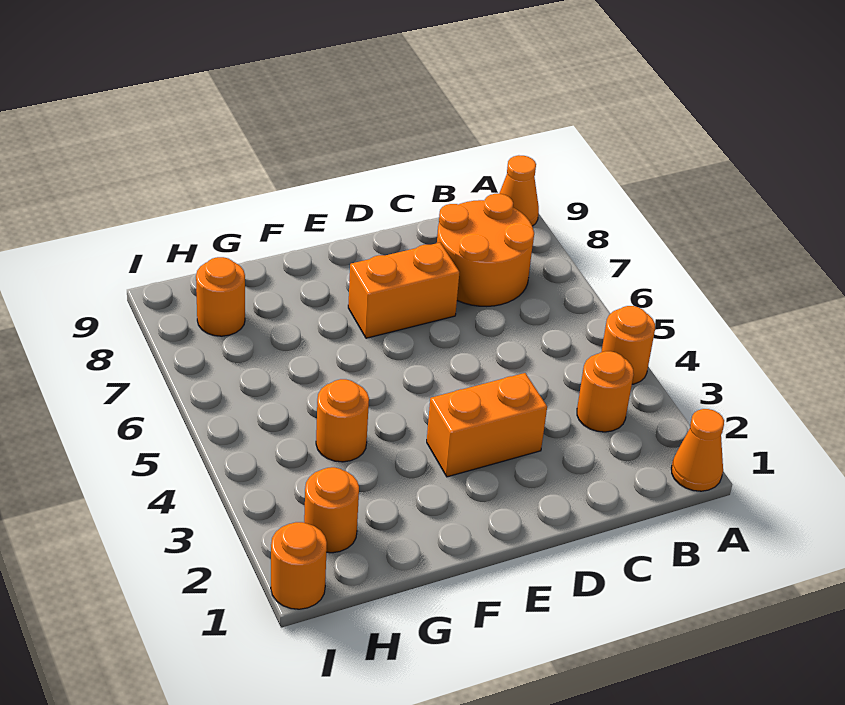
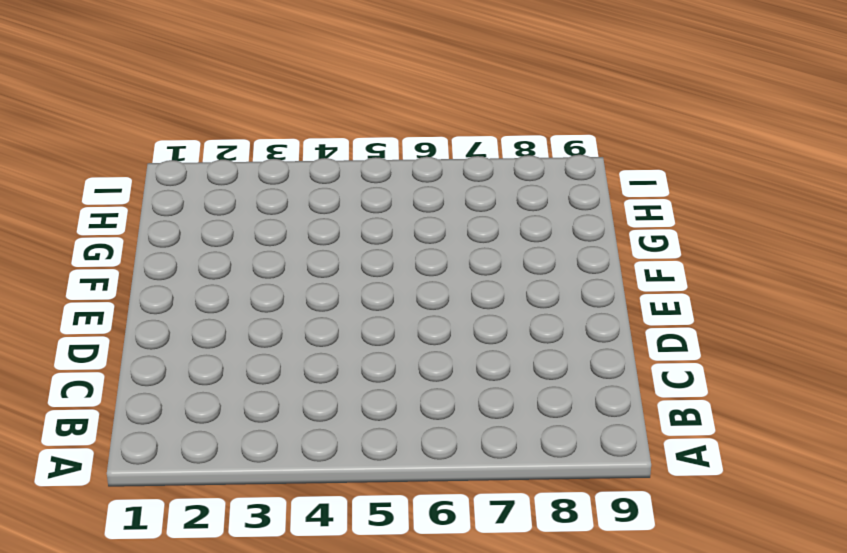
none -> orange cone A1 level 1
none -> orange round brick A4 level 1

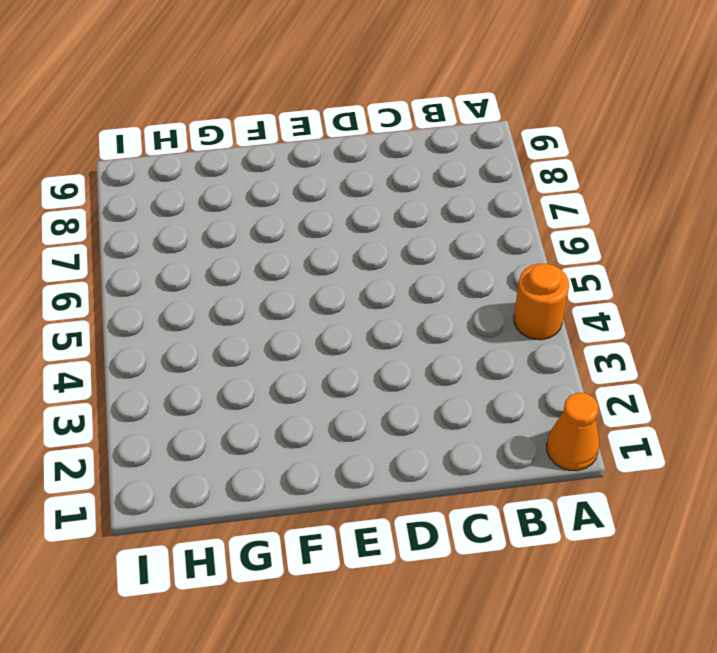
none -> orange cone A9 level 1
none -> orange round brick B3 level 1

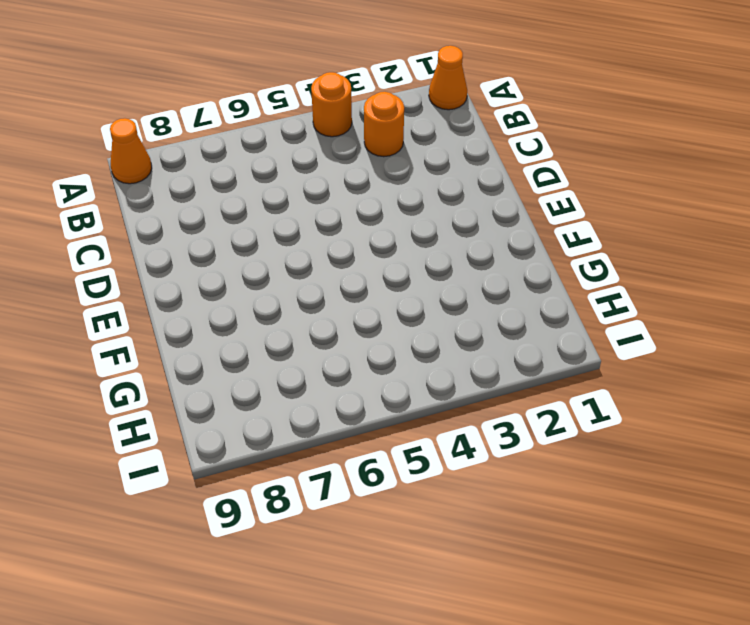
none -> orange round brick B7:C8 level 1
none -> orange brick D3:E3 level 1

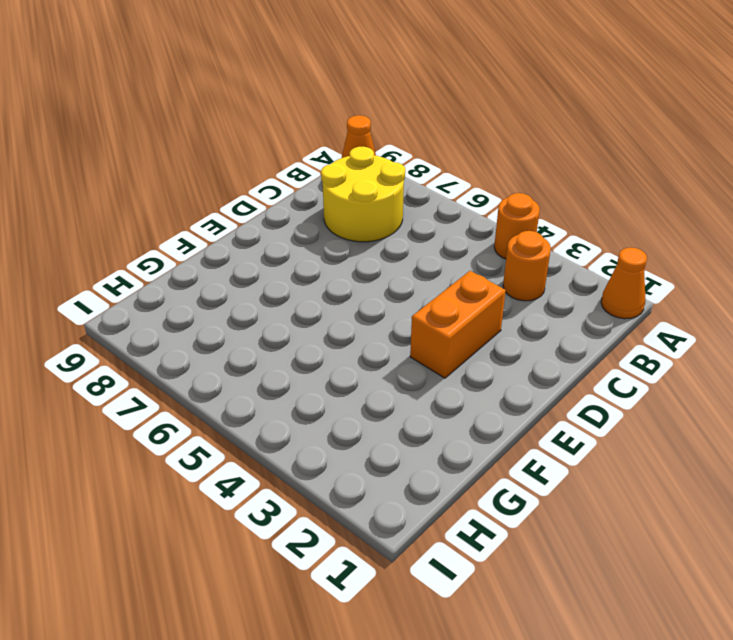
yellow round brick B7:C8 level 1 -> orange round brick B7:C8 level 1
none -> orange brick D7:E7 level 1
none -> orange round brick G4 level 1

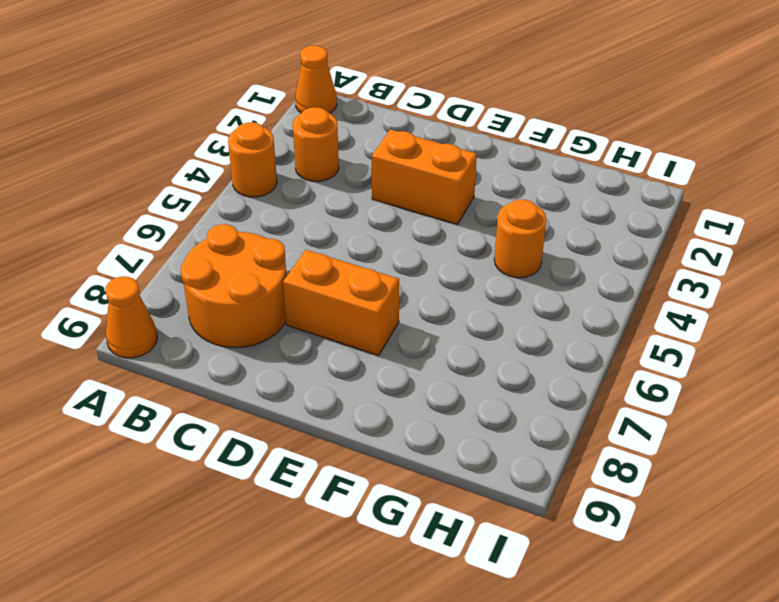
none -> orange round brick H2 level 1
none -> orange round brick H8 level 1

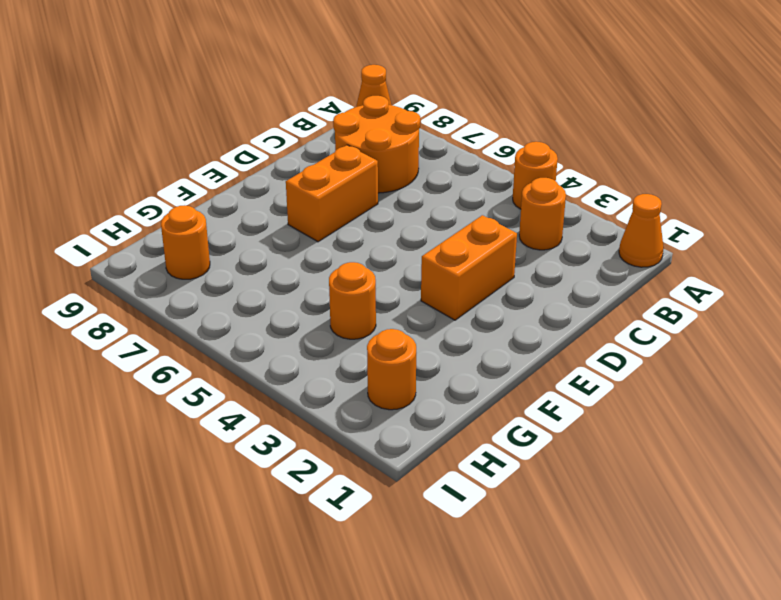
none -> orange round brick I1 level 1

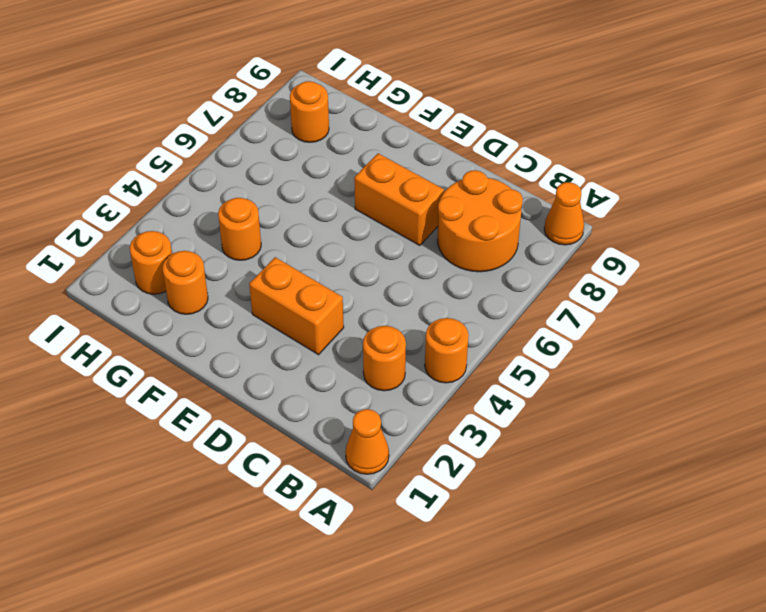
orange round brick G2 level 1 -> orange round brick I1 level 1

